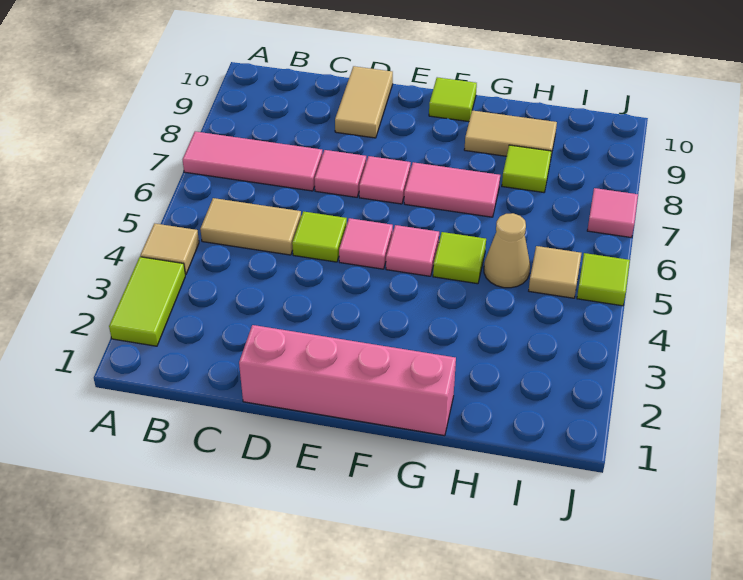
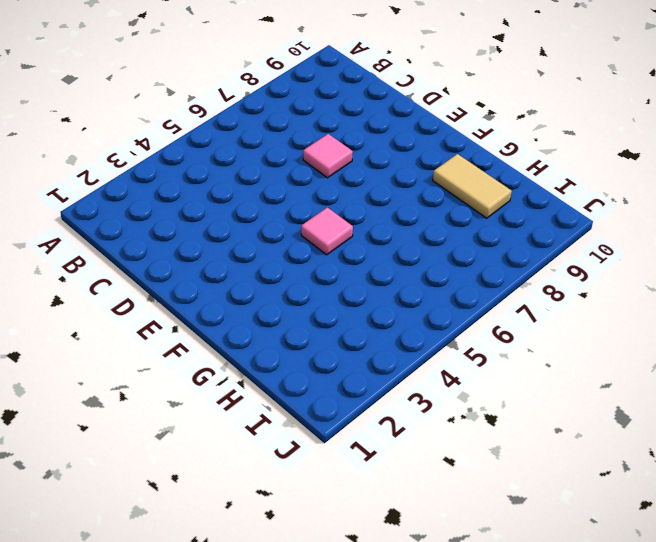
none -> lime tile A2:A3 level 1
none -> tan tile A4 level 1
none -> pink tile A7:C7 level 1

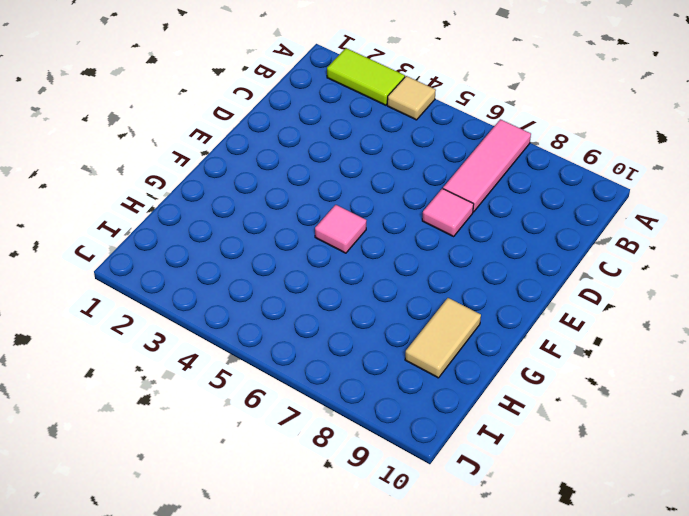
none -> tan tile B5:C5 level 1
none -> pink brick D1:G1 level 1
none -> lime tile D5 level 1

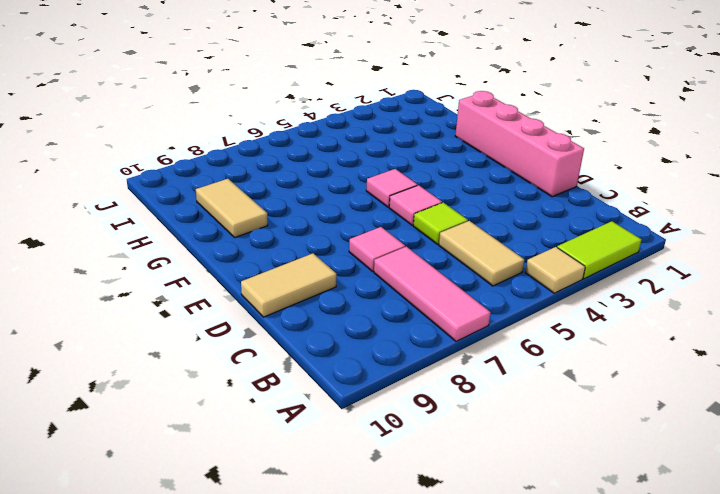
none -> pink tile E7 level 1
none -> pink tile F7:G7 level 1
none -> lime tile F10 level 1

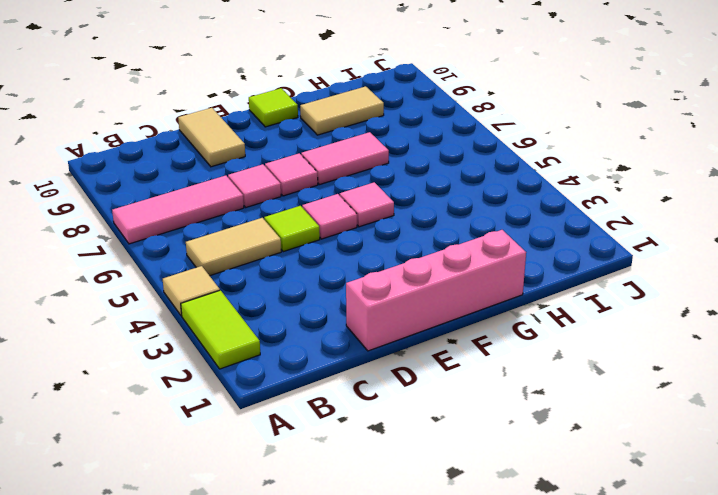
none -> lime tile G5 level 1
none -> tan cone H5 level 1
none -> lime tile H8 level 1

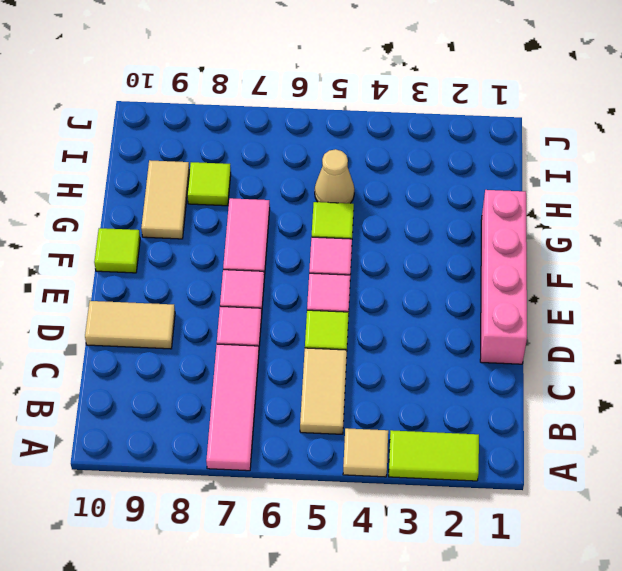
none -> tan tile I5 level 1
none -> lime tile J5 level 1
none -> pink tile J7 level 1

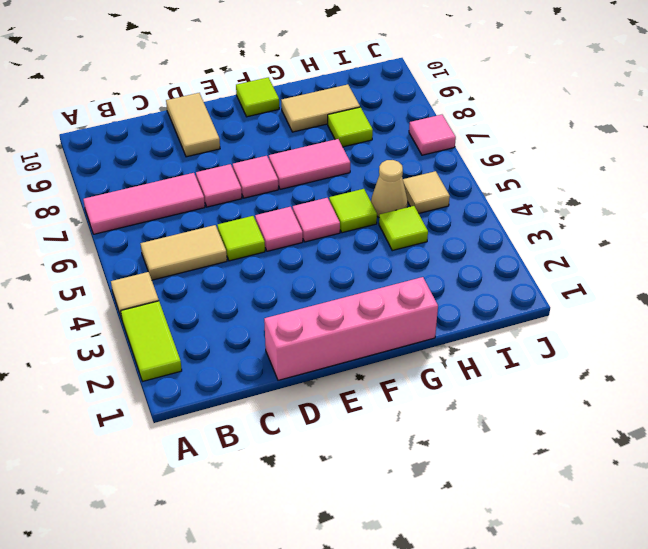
lime tile H4 level 1 -> lime tile J5 level 1

